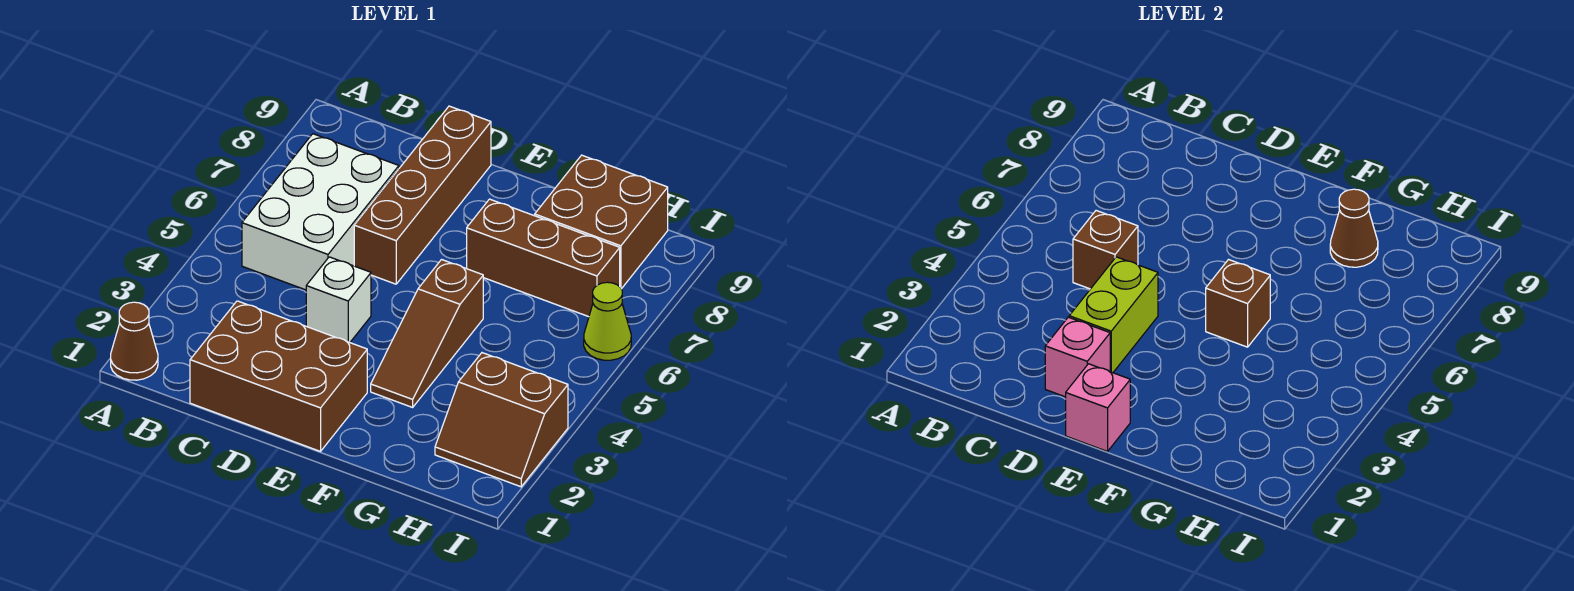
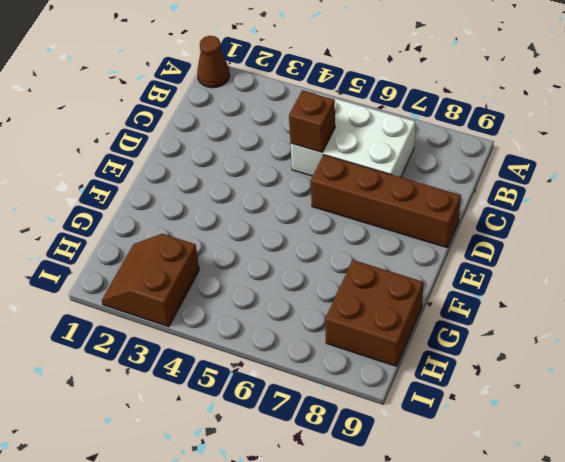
none -> brown brick C1:E2 level 1
none -> white brick D4 level 1
none -> brown slope F3:F5 level 1 top 5

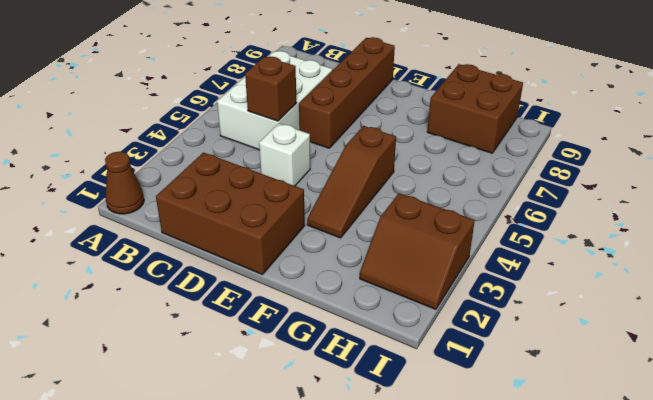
none -> brown brick F7:H7 level 1
none -> lime cone I6 level 1
none -> pink brick D2 level 2

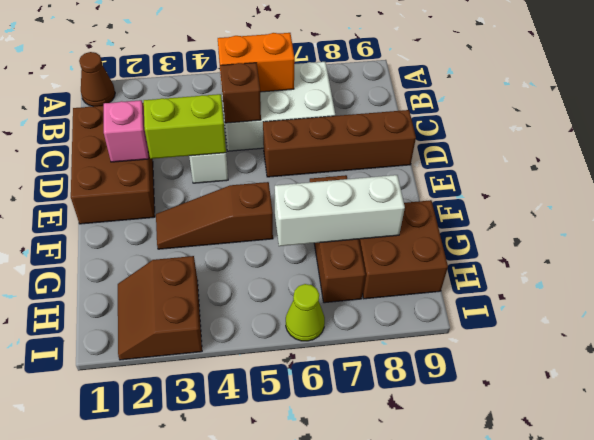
orange brick B5:B6 level 2 -> none
white brick G6:G8 level 2 -> brown cone G8 level 2
none -> pink brick E1 level 2
none -> brown brick F5 level 2

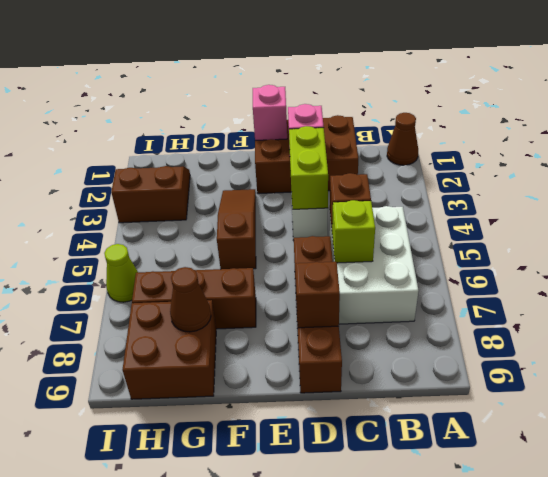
lime brick C6 level 2 -> none
brown brick D8 level 2 -> brown brick F5 level 2

